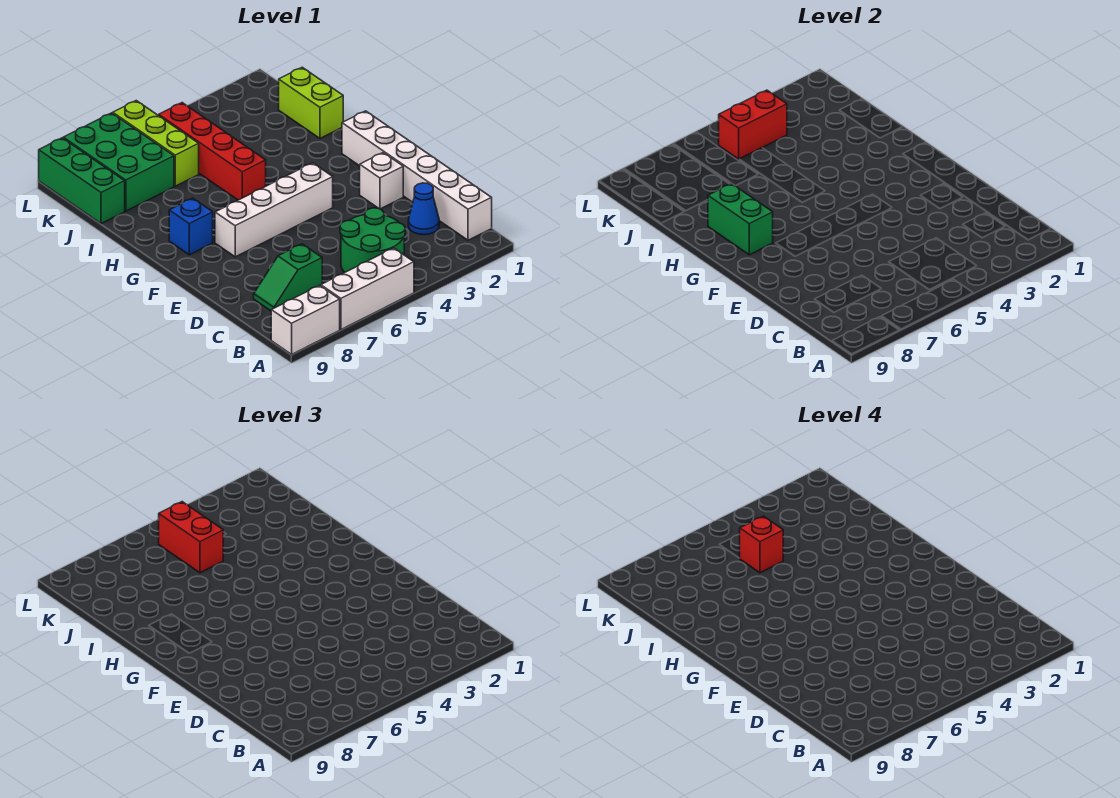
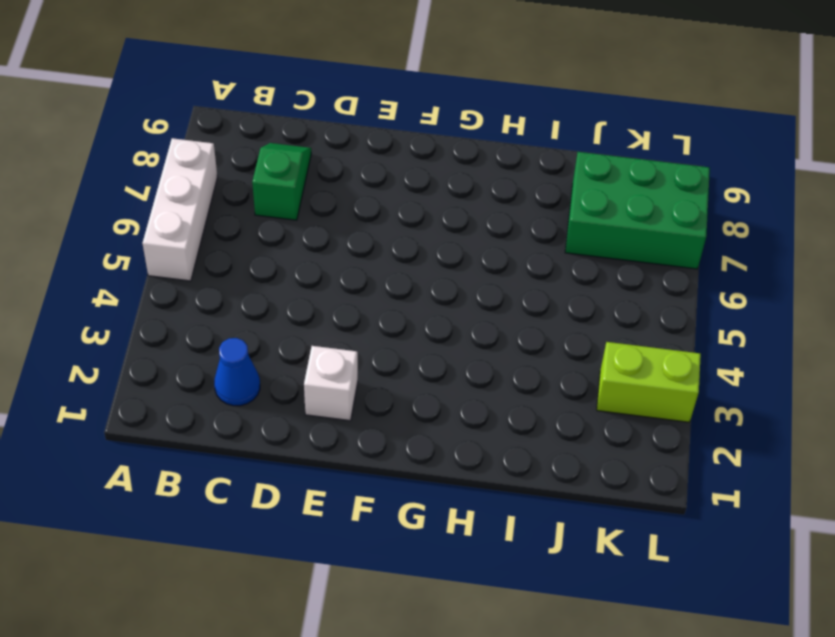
lime brick K3:L3 level 1 -> lime brick I1:J1 level 1
none -> white brick A8:A9 level 1
none -> white brick B1:G1 level 1
none -> green round brick B4:C5 level 1

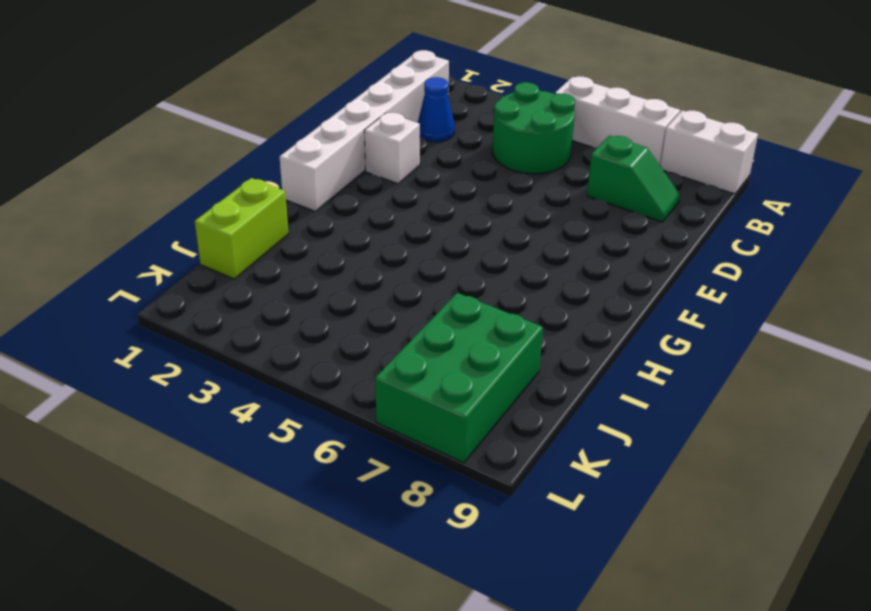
none -> white brick F4:F7 level 1
none -> blue brick G8 level 1
none -> red brick H5:K5 level 1

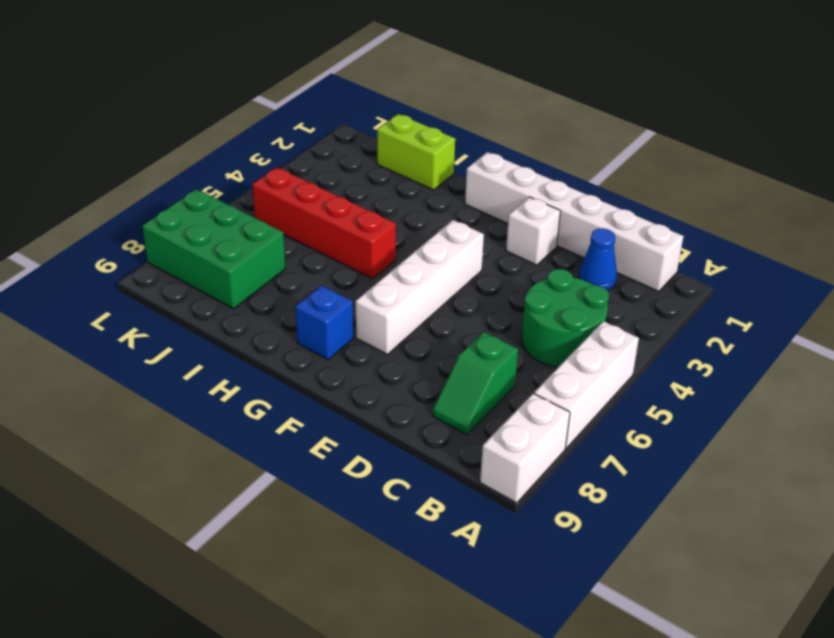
none -> lime brick J6:L6 level 1
none -> green brick J9:L9 level 1
none -> green brick G8:H8 level 2

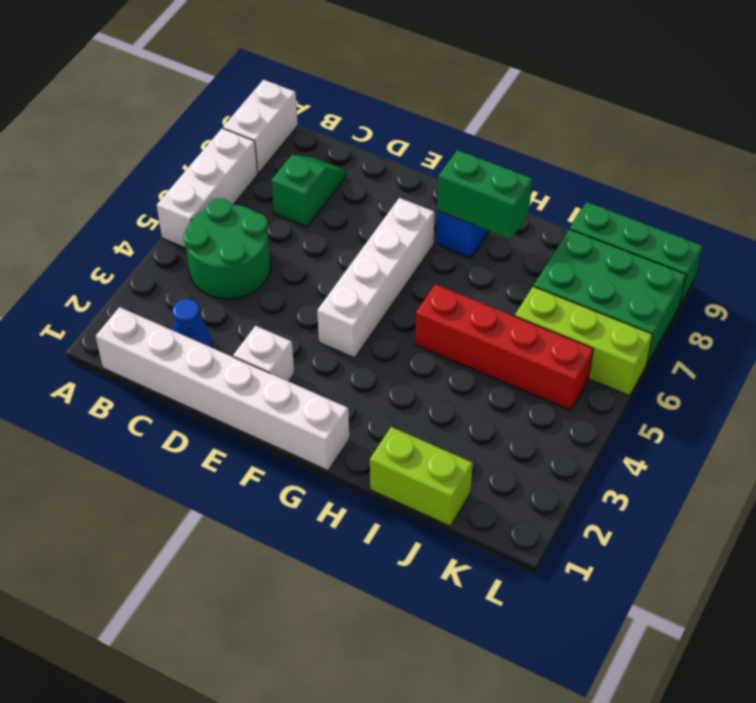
none -> red brick K4:K5 level 2
none -> red brick J5:K5 level 3
none -> red brick J5 level 4

